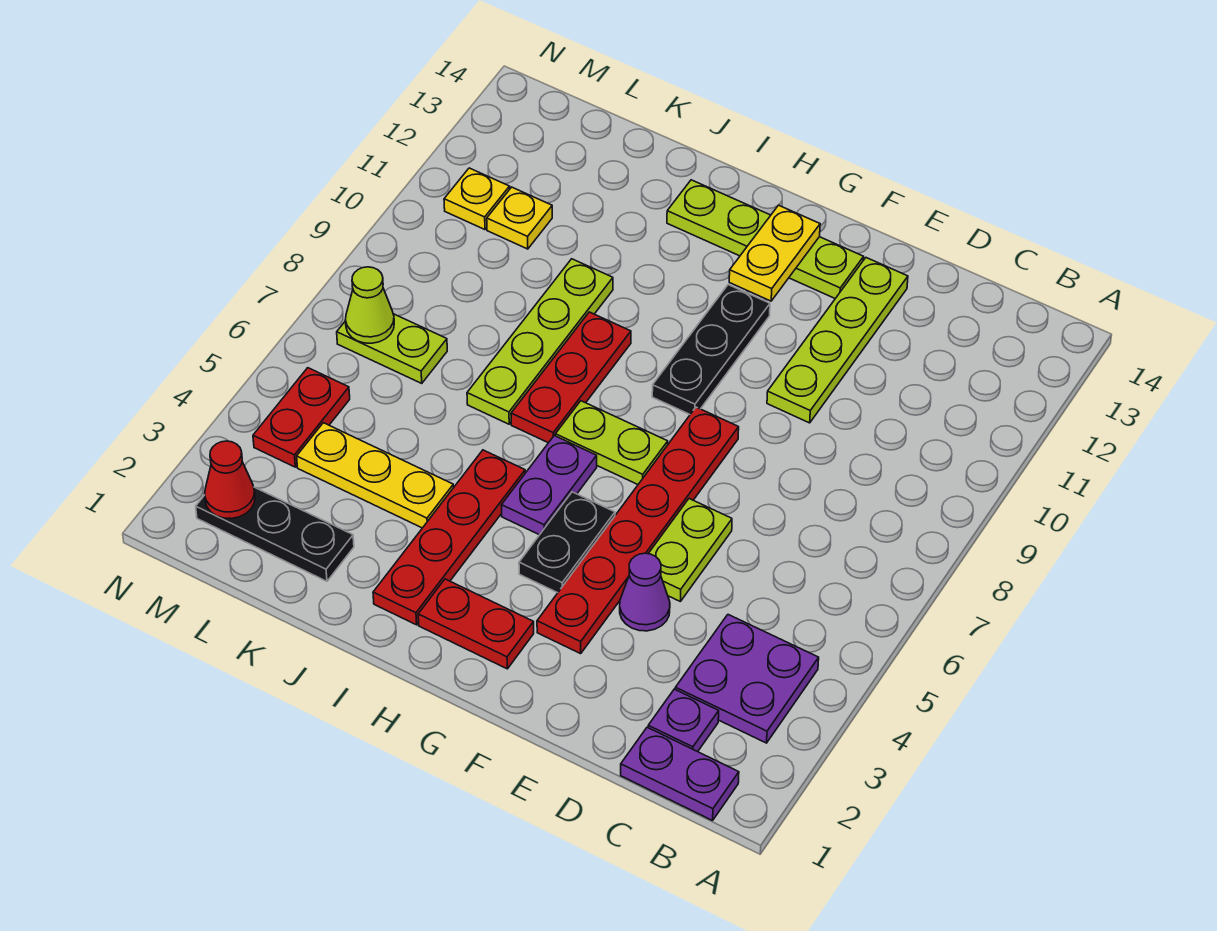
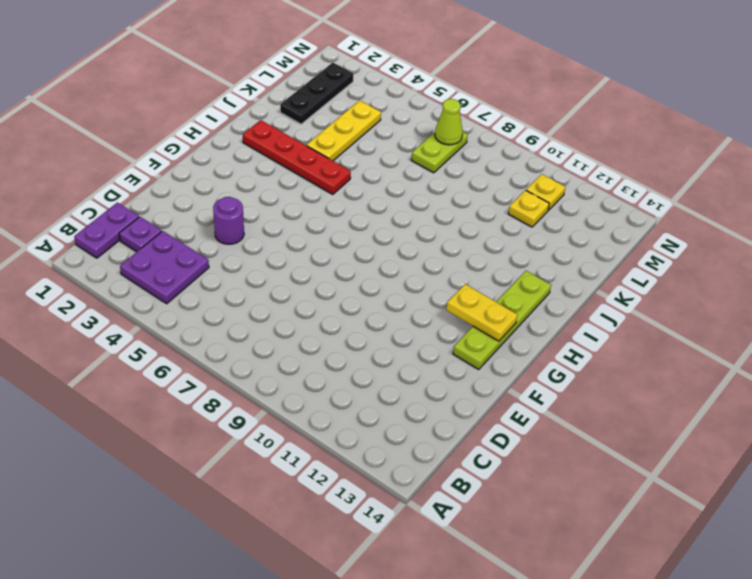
purple round brick E4 level 1 -> purple cone E4 level 1
none -> lime plate E5:E6 level 1
none -> lime plate E10:E13 level 1
none -> red plate F3:F8 level 1

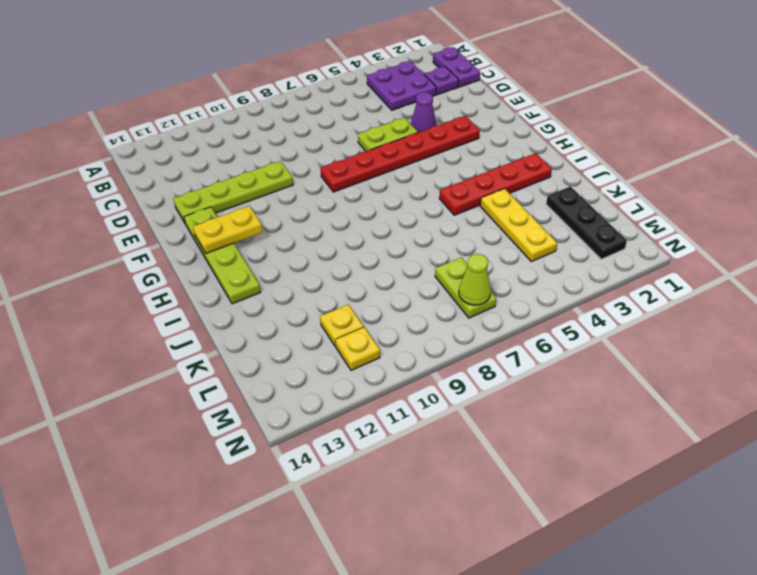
none -> red plate G2:H2 level 1
none -> black plate G4:G5 level 1
none -> lime plate G7:H7 level 1

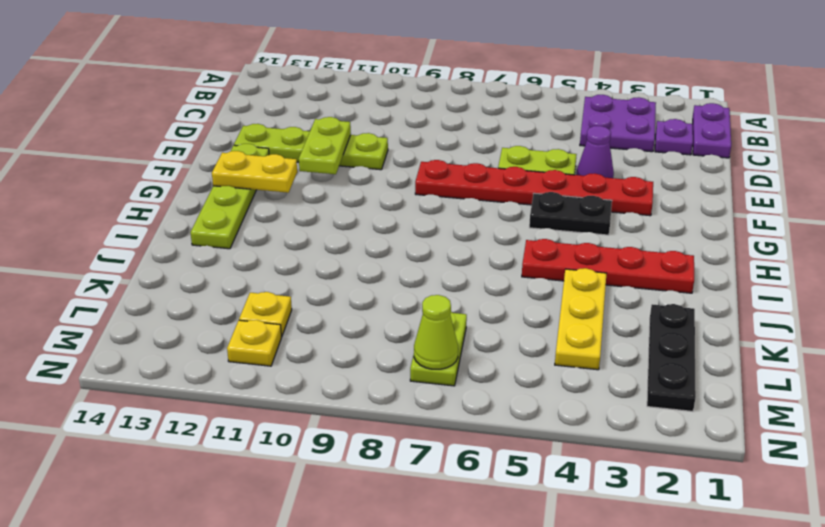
lime plate E11:F11 level 2 -> lime plate G7:H7 level 1
none -> red plate G2:H2 level 1
none -> black plate G9:G11 level 1
none -> purple plate H5:H6 level 1

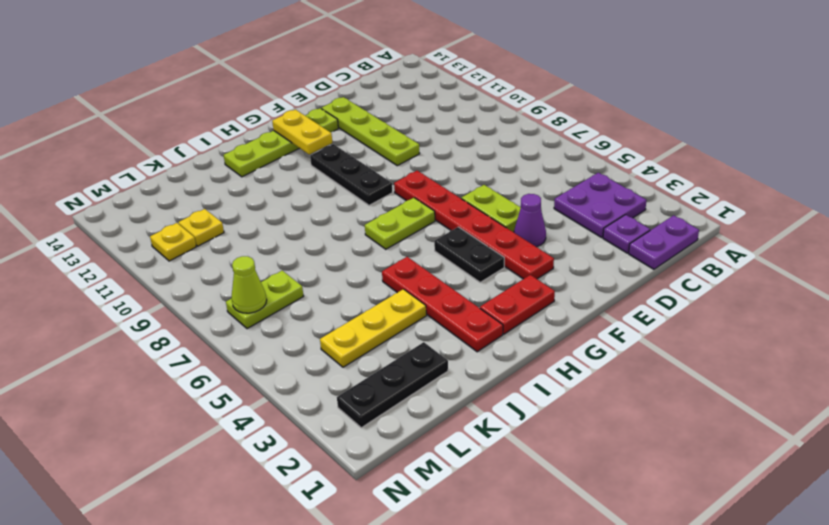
none -> purple plate H5:H6 level 1
none -> red plate I7:I9 level 1
none -> lime plate J7:J10 level 1

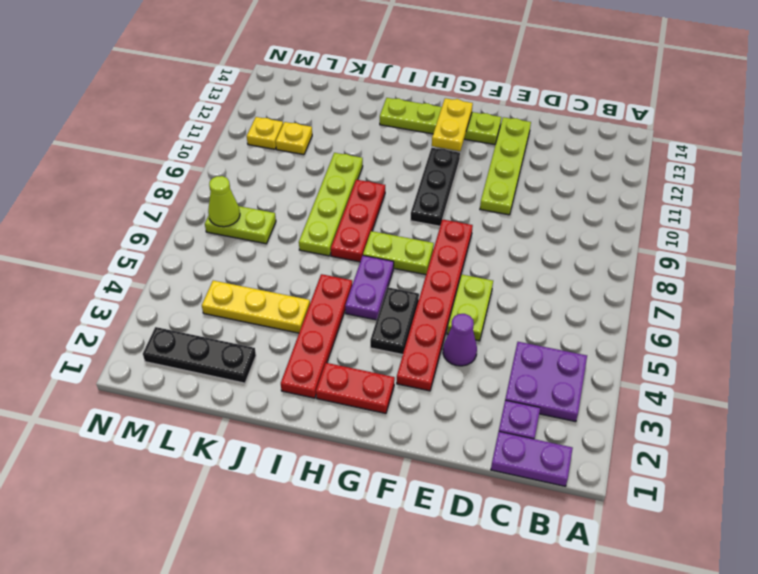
none -> red plate M4:M5 level 1
none -> red cone M2 level 2

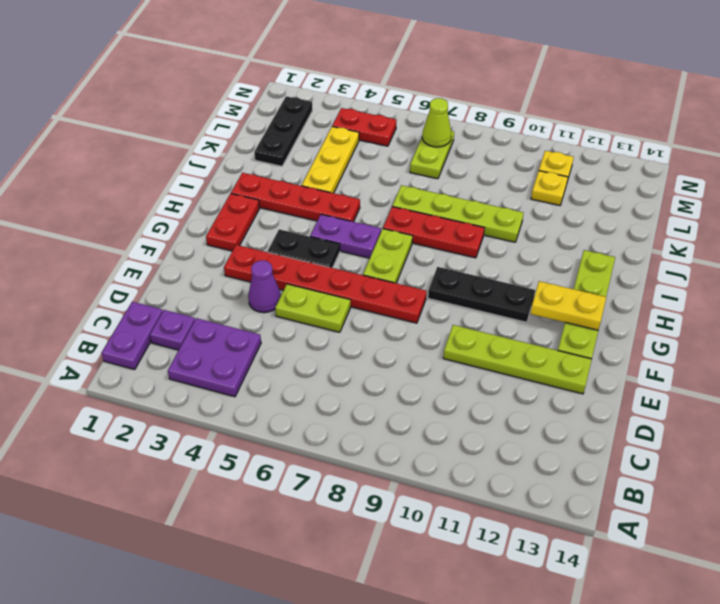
none -> red cone M2 level 2

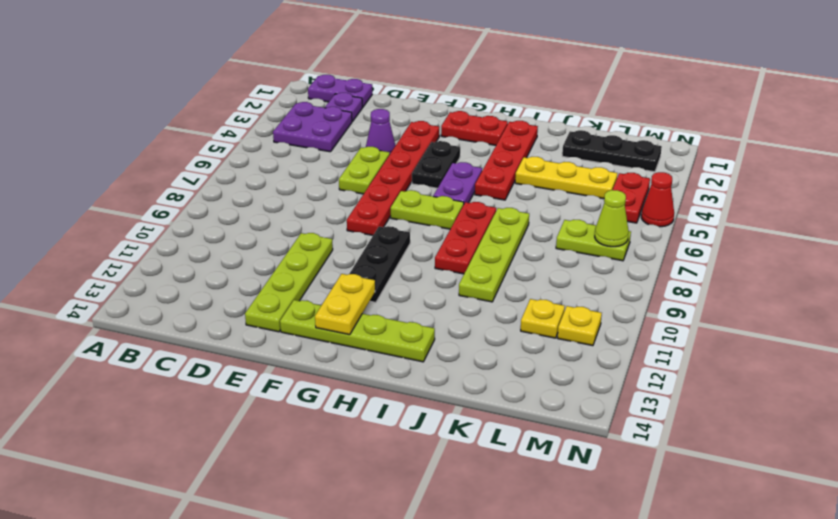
red cone N5 level 1 -> red cone M2 level 2

